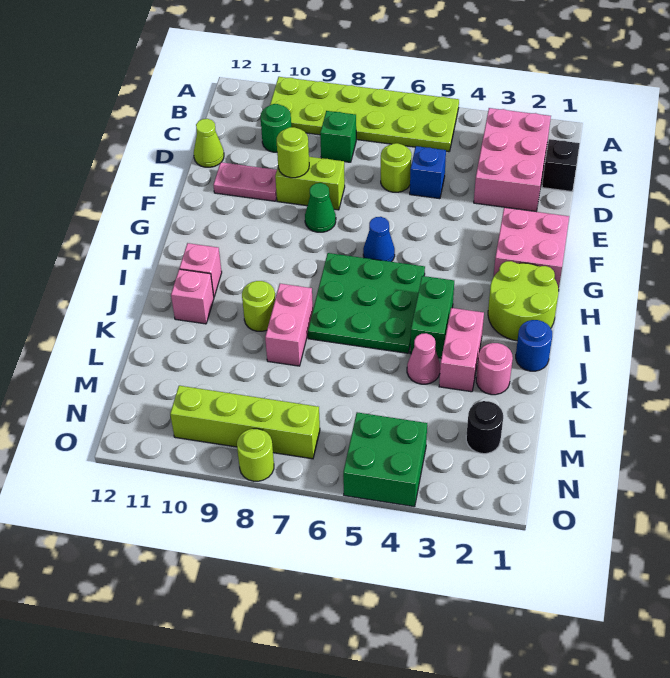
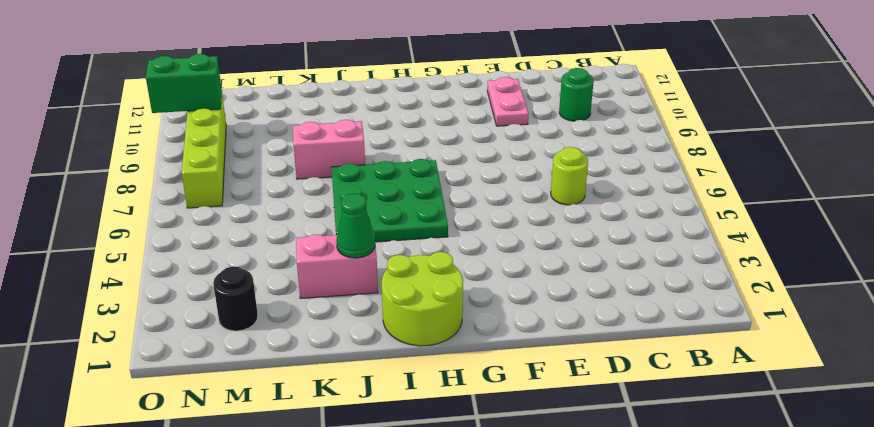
green cone J3 level 2 -> green cone F8 level 1
green brick N10:O10 level 2 -> green brick I4:J4 level 1
none -> lime plate A5:B10 level 1
none -> pink brick B2:D3 level 1
none -> black brick C1 level 1

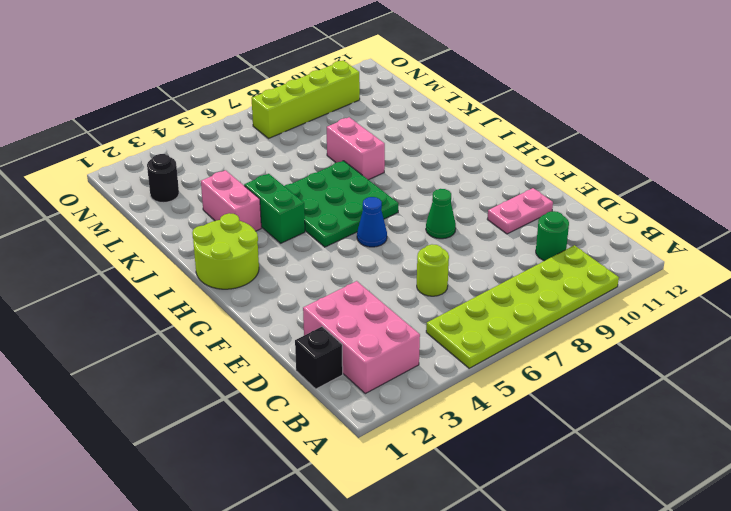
none -> green brick C8 level 1
none -> blue brick D5 level 1
none -> lime cone D12 level 1

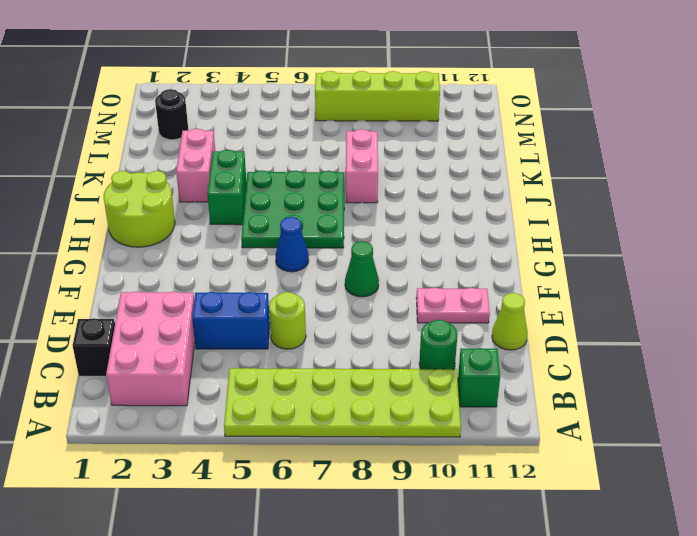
green brick B11 level 1 -> green brick C8 level 1
blue brick D4:D5 level 1 -> blue brick D5 level 1
none -> lime brick E8:E9 level 1
none -> pink brick F1:G2 level 1
none -> pink brick I11 level 1

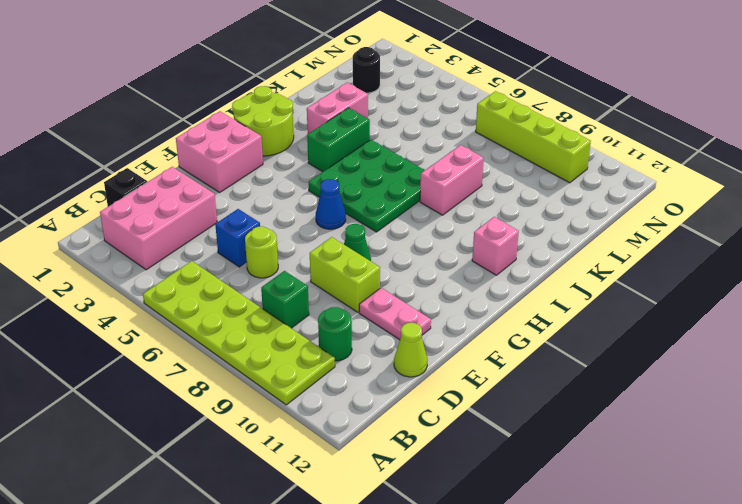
none -> blue round brick J1 level 1
none -> lime round brick J9 level 1
none -> pink brick J11 level 1

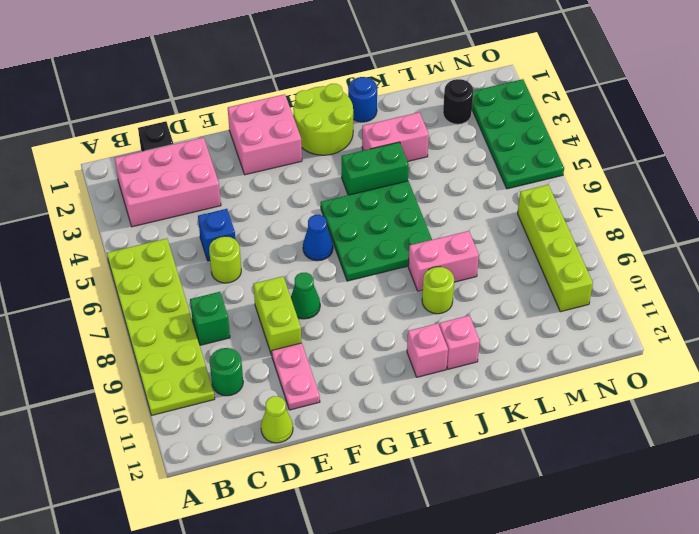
green plate N2:O5 level 1 -> green brick N4:O5 level 1
none -> pink round brick K2 level 1
none -> pink cone K4 level 1
none -> lime round brick O8 level 1

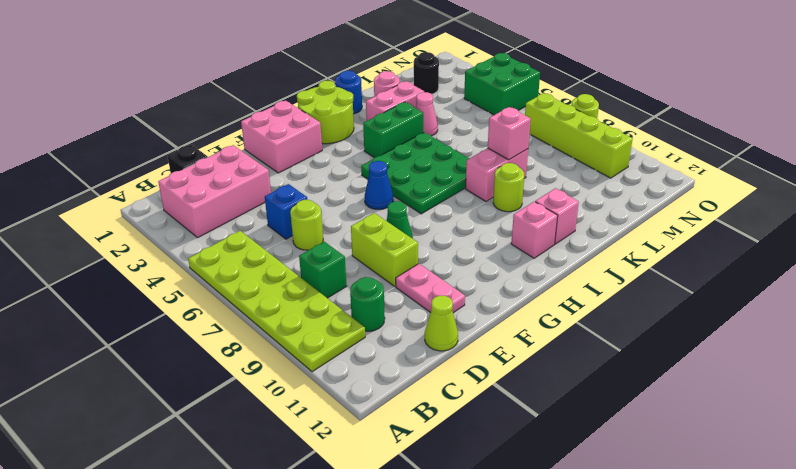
pink brick K8 level 2 -> none
none -> lime round brick E9 level 2

